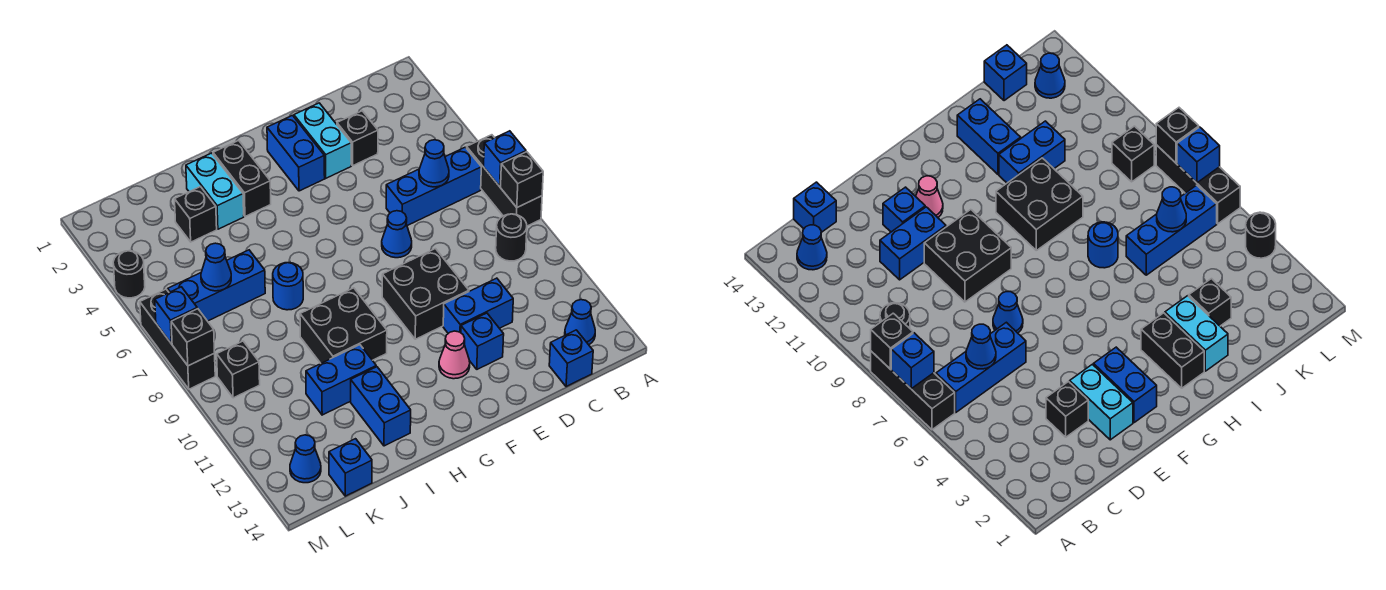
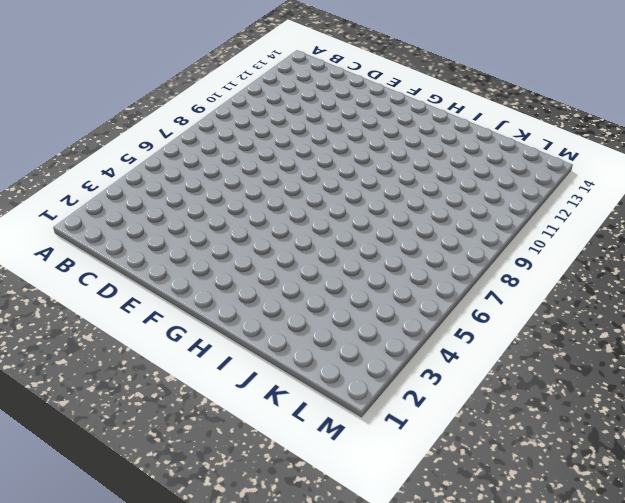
none -> black brick A6:A8 level 1
none -> blue brick B6:D6 level 1
none -> black round brick B9 level 1
none -> blue cone B13 level 1

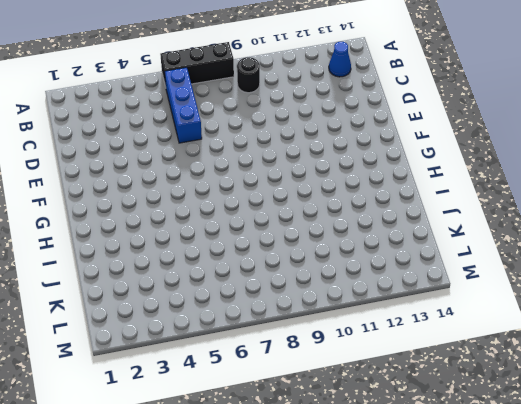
none -> blue brick C14 level 1
none -> black brick D3 level 1
none -> blue brick D11:E11 level 1
none -> cyan brick E2:E3 level 1

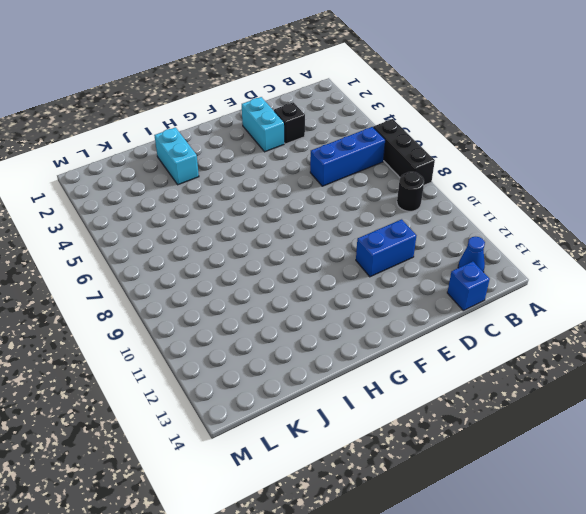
none -> blue cone E7 level 1
none -> black brick E9:F10 level 1
none -> blue brick E12 level 1
none -> blue brick F2:F3 level 1

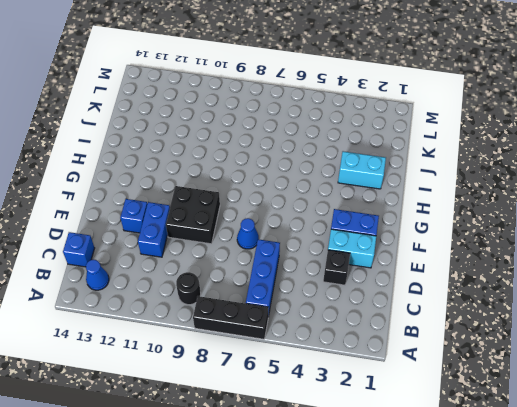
none -> pink cone F12 level 1
none -> black brick H2:H3 level 1
none -> black brick H9:I10 level 1
none -> blue round brick I7 level 1

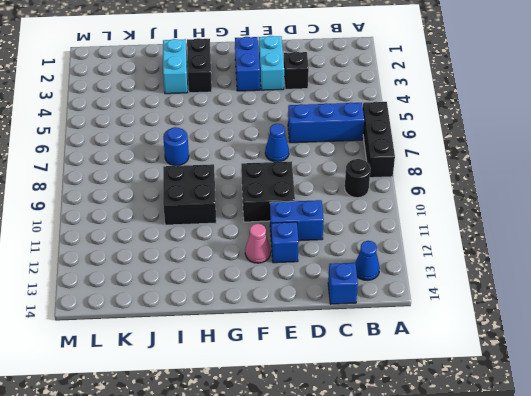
none -> blue brick I11:J11 level 1
none -> blue brick I12:I13 level 1
none -> black brick J3 level 1
none -> blue brick J6:L6 level 1

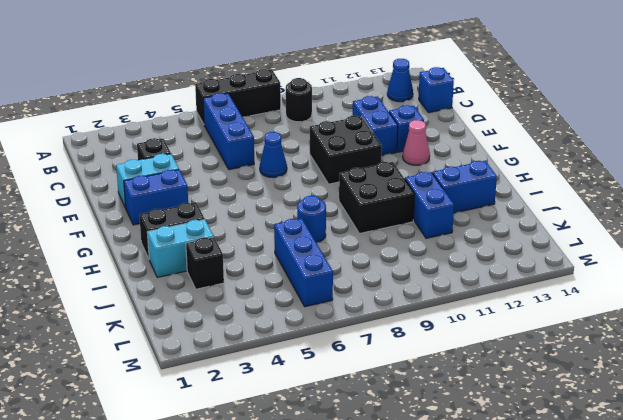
none -> blue brick K14 level 1
none -> black brick L9 level 1
none -> blue cone L13 level 1
none -> black round brick M4 level 1

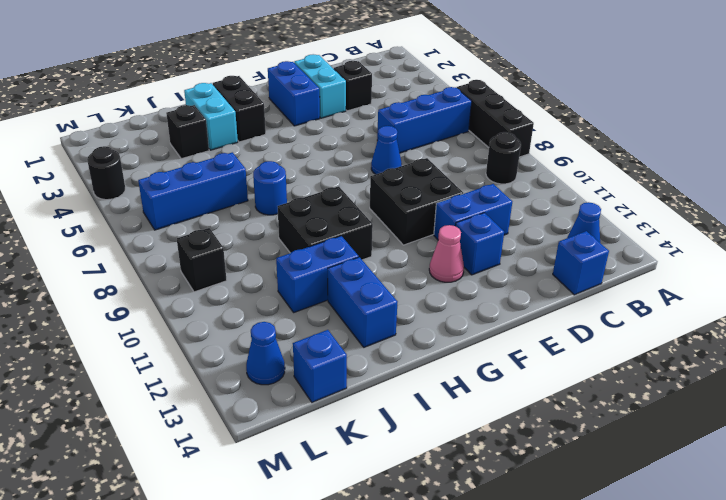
none -> black brick M6:M8 level 1
none -> blue brick A7 level 2
none -> black brick A8 level 2
none -> blue cone C6 level 2

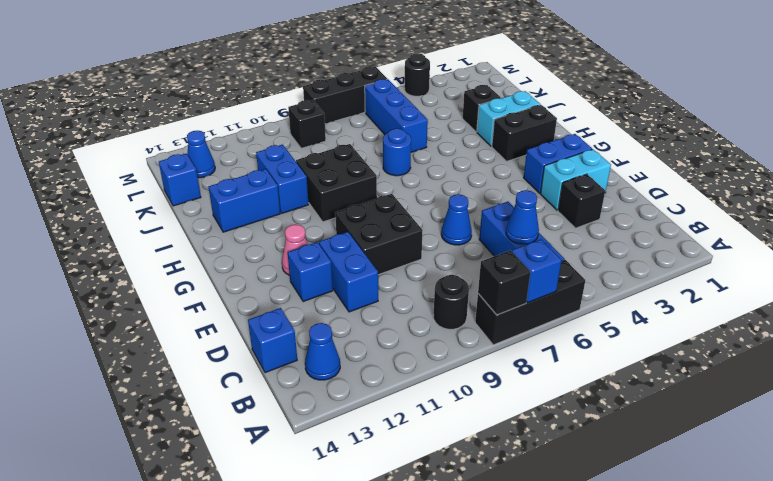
none -> blue cone K6 level 2
none -> blue brick M7 level 2
none -> black brick M8 level 2

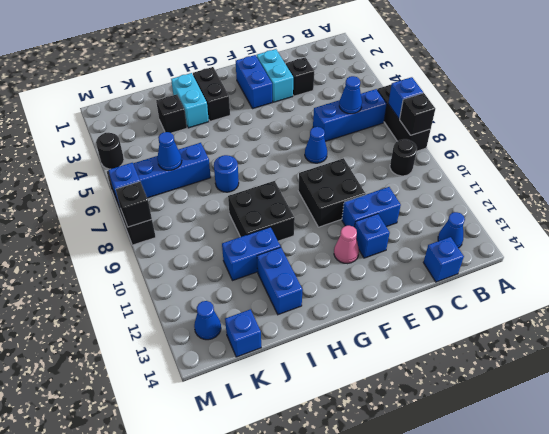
none -> black brick L9 level 1

